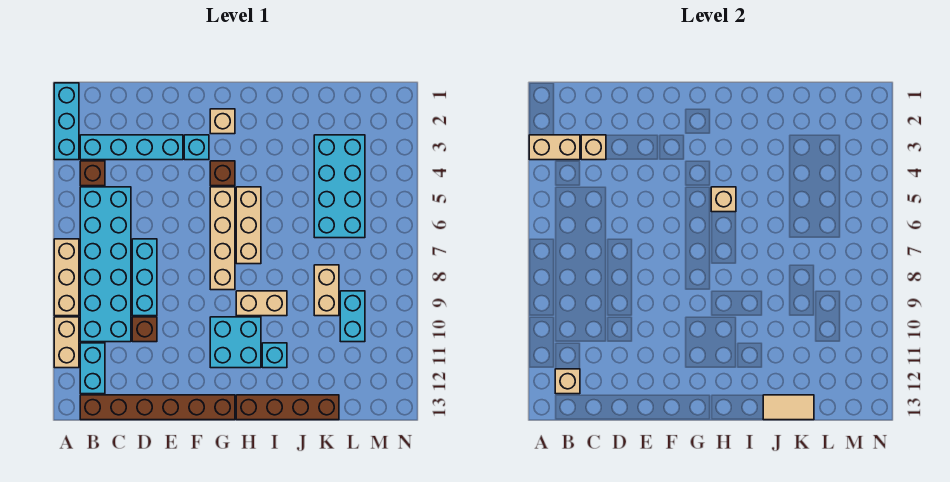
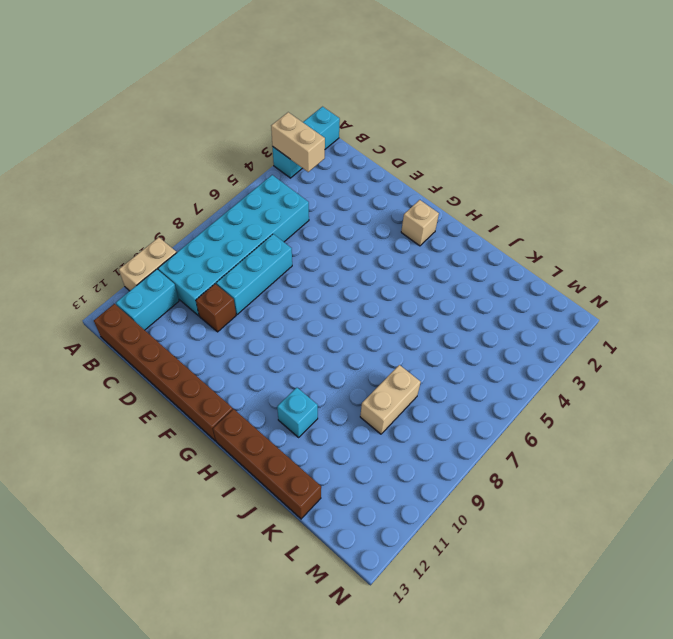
none -> tan brick A7:A9 level 1
none -> cyan brick B3:E3 level 1
none -> brown brick B4 level 1

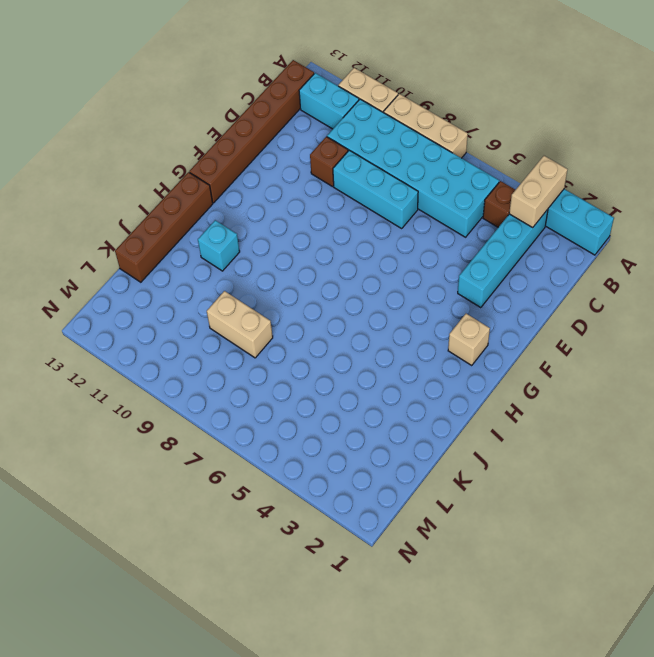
none -> cyan brick F3 level 1
none -> brown brick G4 level 1
none -> tan brick G5:G8 level 1

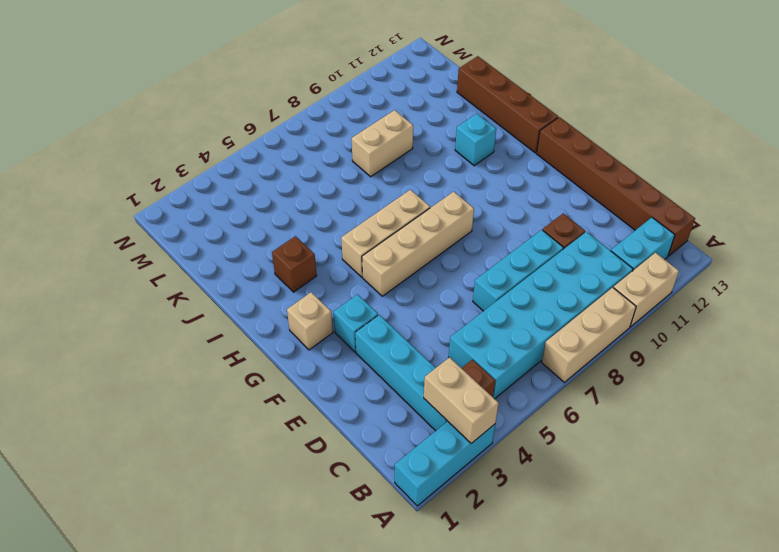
brown brick I3 level 1 -> brown brick G4 level 1
none -> cyan brick G10:H11 level 1
none -> tan brick H9:I9 level 1
none -> cyan brick K3:L6 level 1

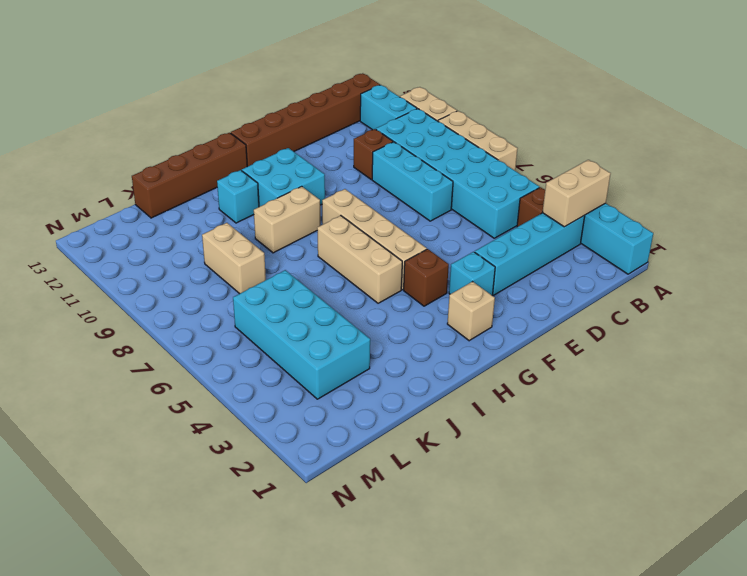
none -> cyan brick L9:L10 level 1
none -> tan brick B12 level 2
none -> tan brick C3 level 2

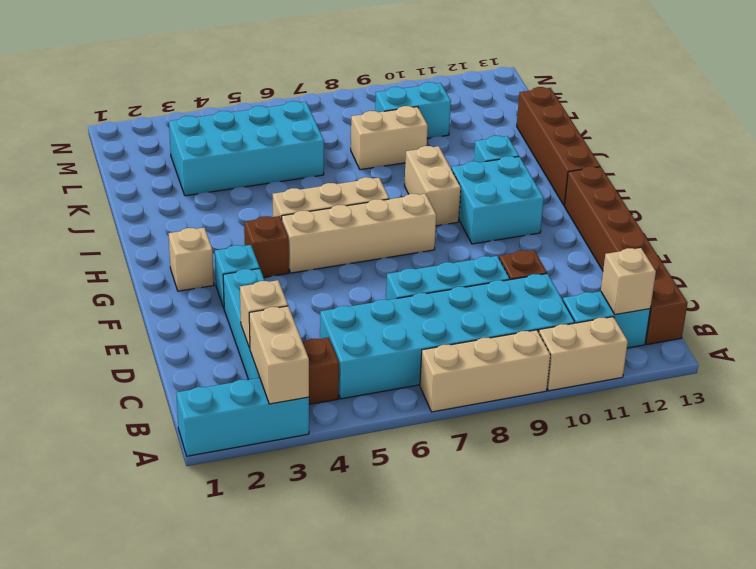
none -> tan brick H5 level 2
none -> tan tile J13:K13 level 2

